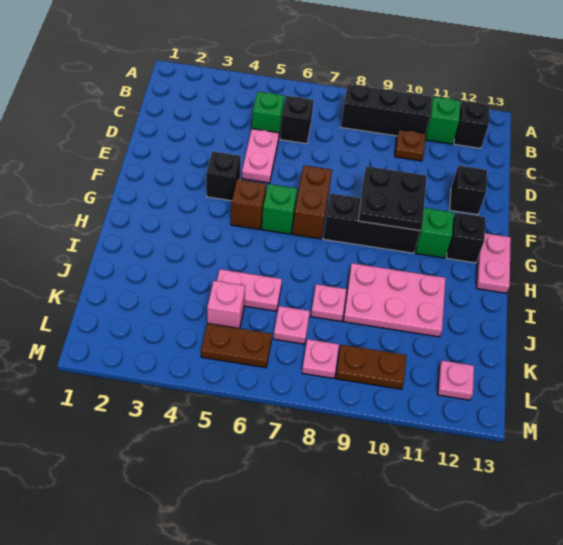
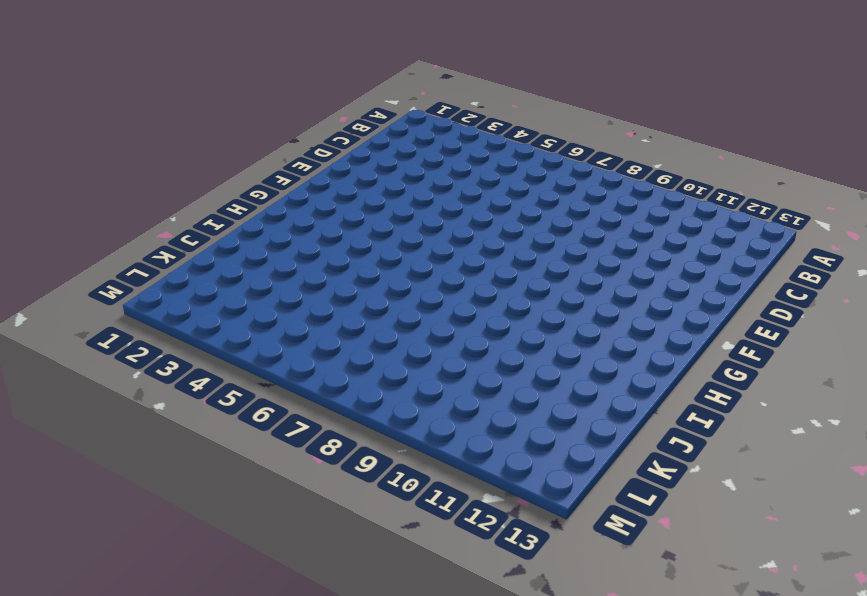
none -> black brick B8:B10 level 1
none -> green brick B11 level 1
none -> black brick B12 level 1

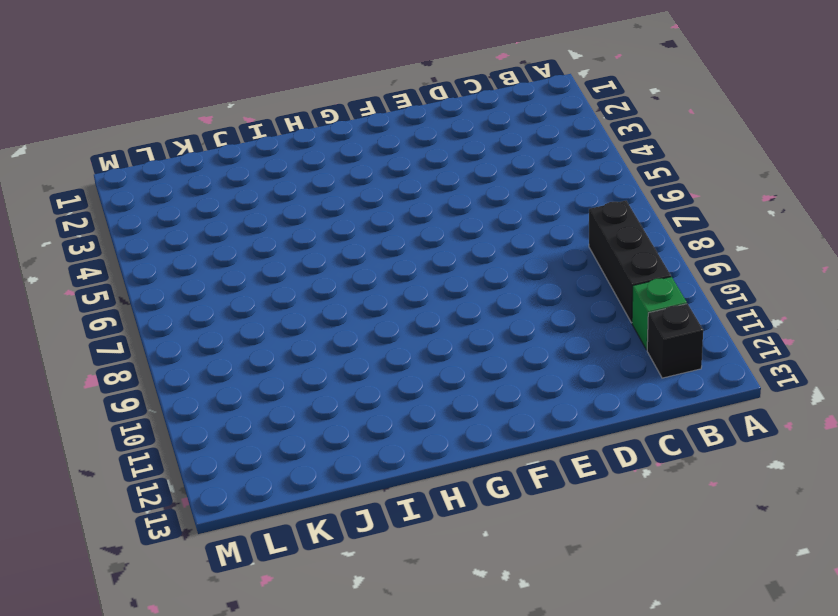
none -> green brick C5 level 1
none -> black brick C6 level 1
none -> brown plate C10 level 1

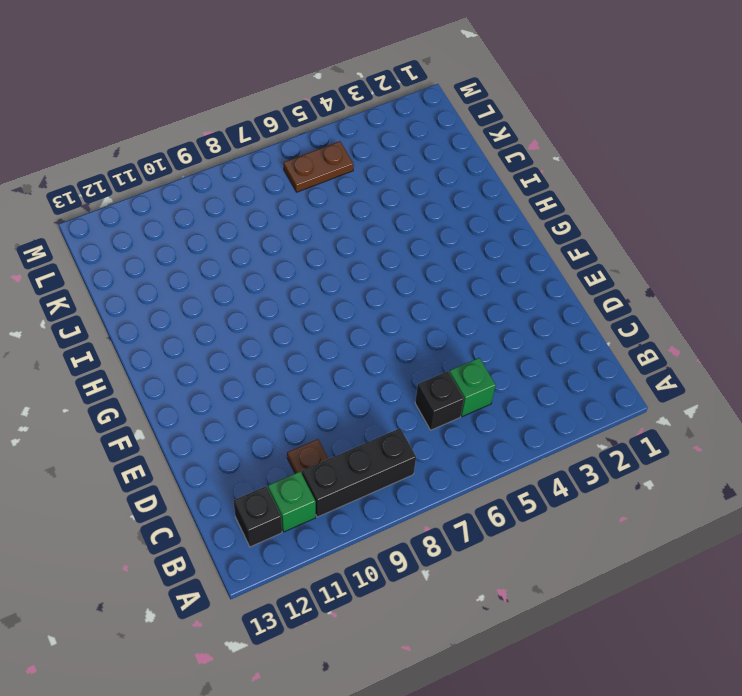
none -> pink plate D5:E5 level 1
none -> black brick E12 level 1
none -> black brick F4 level 1

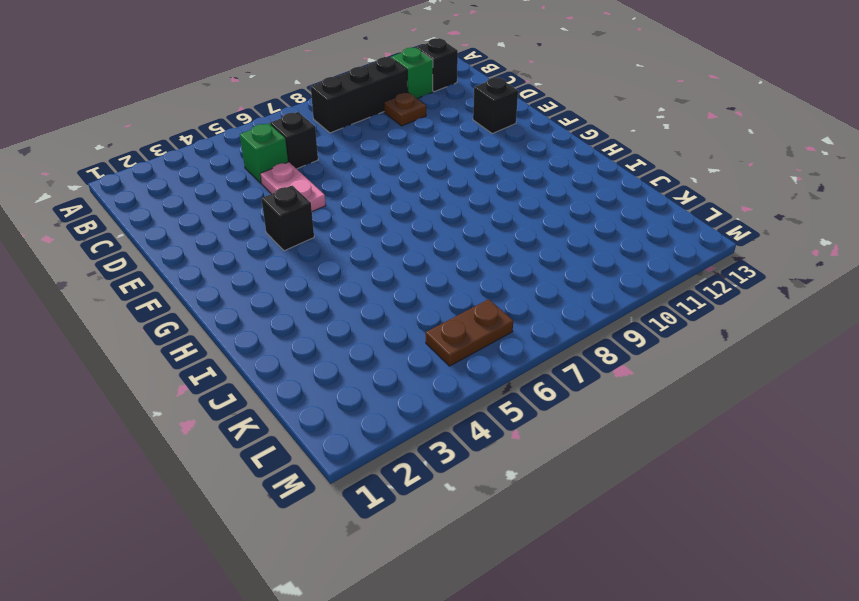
none -> brown brick F7:G7 level 1
none -> brown brick G5 level 1
none -> green brick G6 level 1

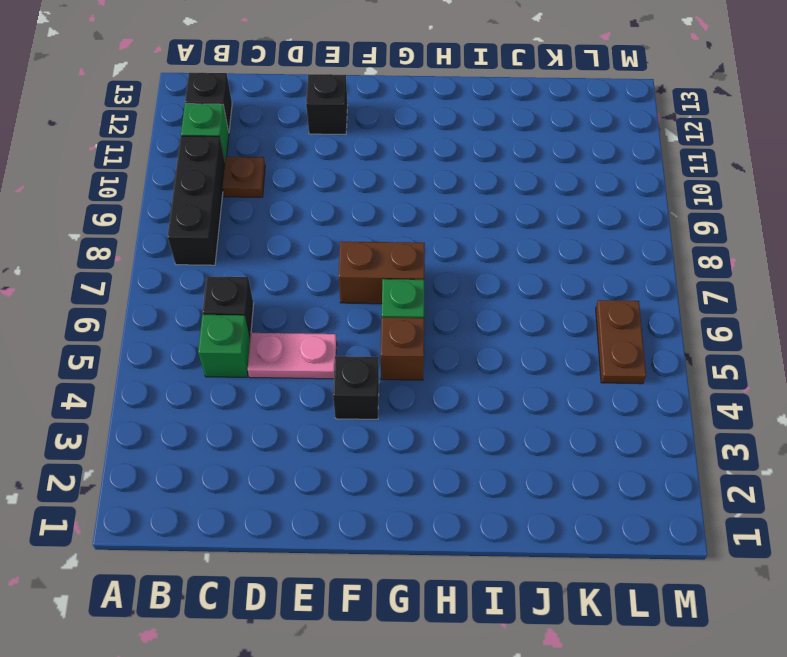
none -> black brick G8:G10 level 1
none -> green brick G11 level 1
none -> black brick G12 level 1

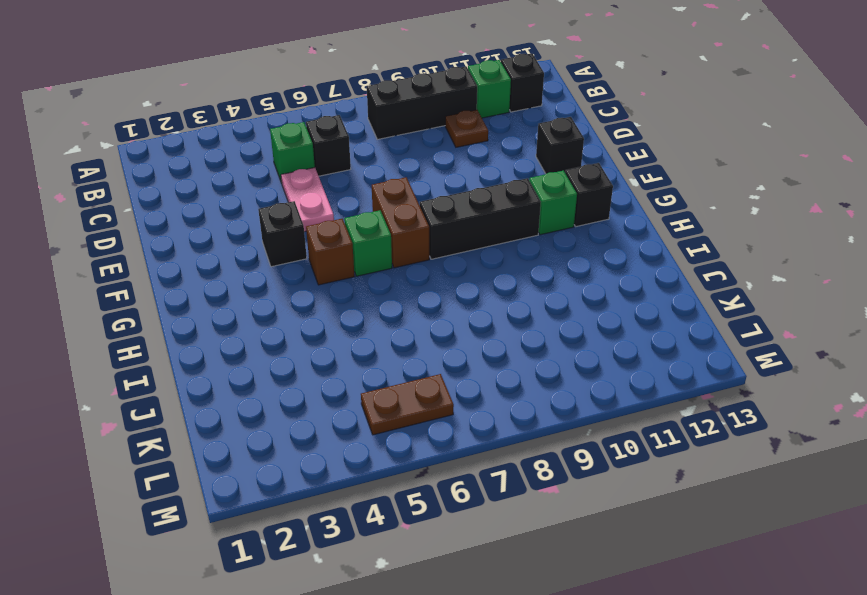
none -> pink plate G13:H13 level 1
none -> pink plate I9:J11 level 1
none -> pink plate J5:J6 level 1

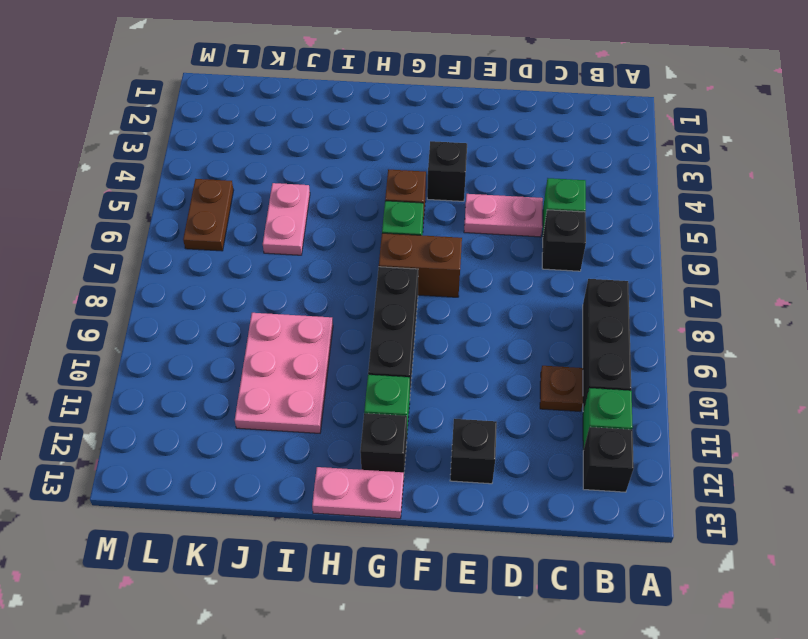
none -> pink plate J8 level 1
none -> pink brick K5 level 1
none -> pink plate K7 level 1

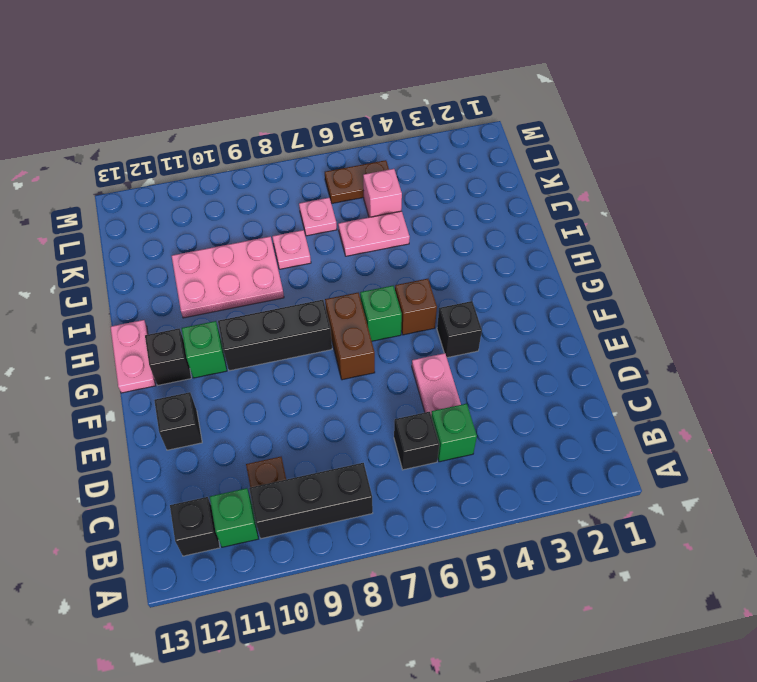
none -> pink plate L8 level 1
none -> brown plate L9:L10 level 1
none -> pink plate L12 level 1

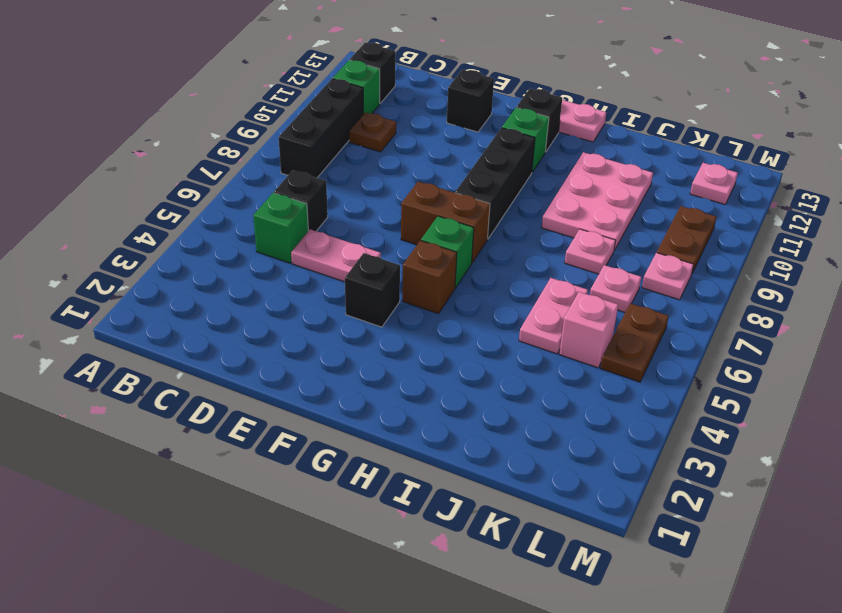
none -> black plate F9:G10 level 2

